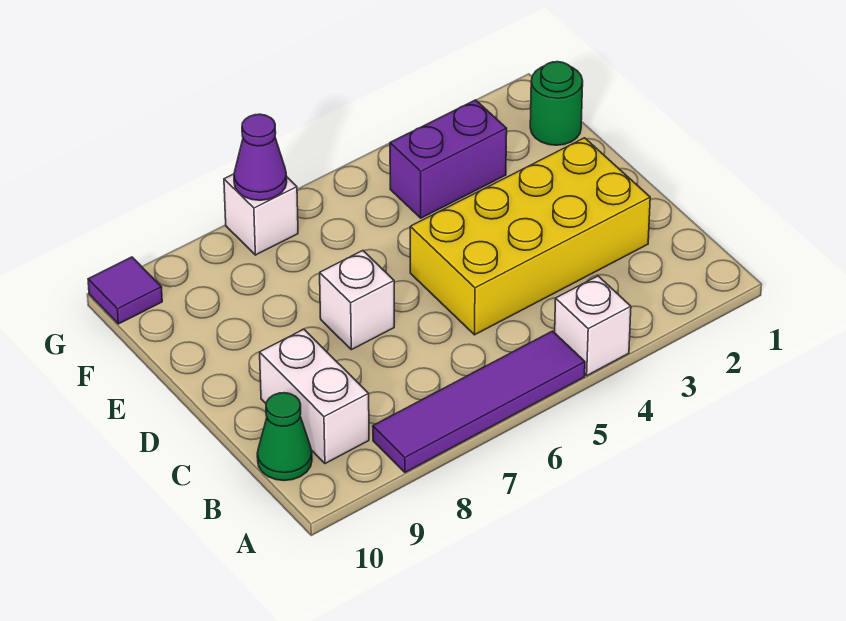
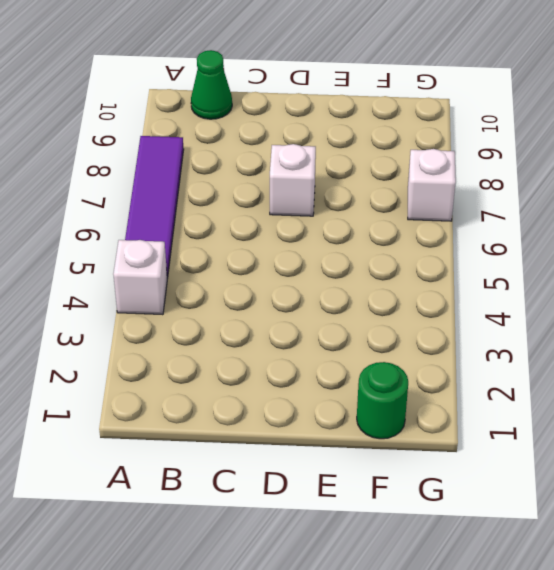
none -> white brick B9:C9 level 1
none -> yellow brick C2:D5 level 1

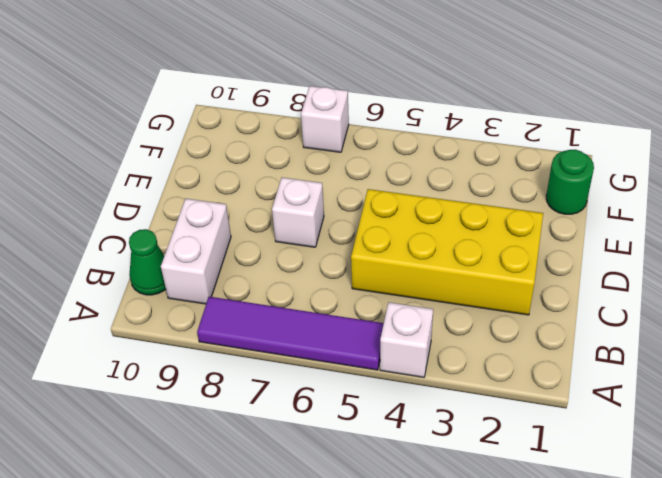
none -> purple brick F3:F4 level 1
none -> purple tile G10 level 1

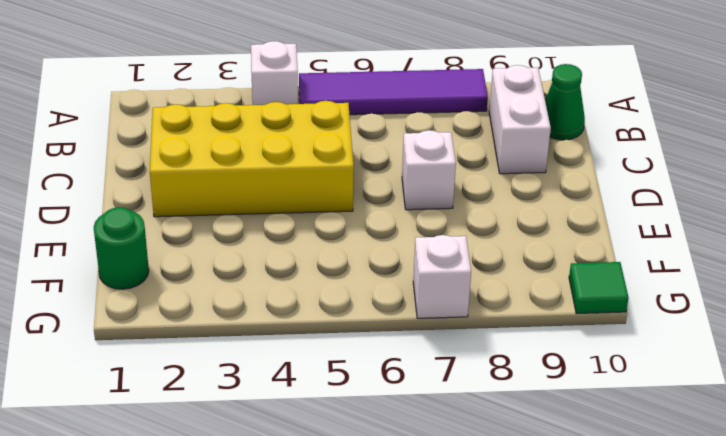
green tile G10 level 1 -> purple tile G10 level 1
none -> purple brick F3:F4 level 1
none -> purple cone G7 level 2

